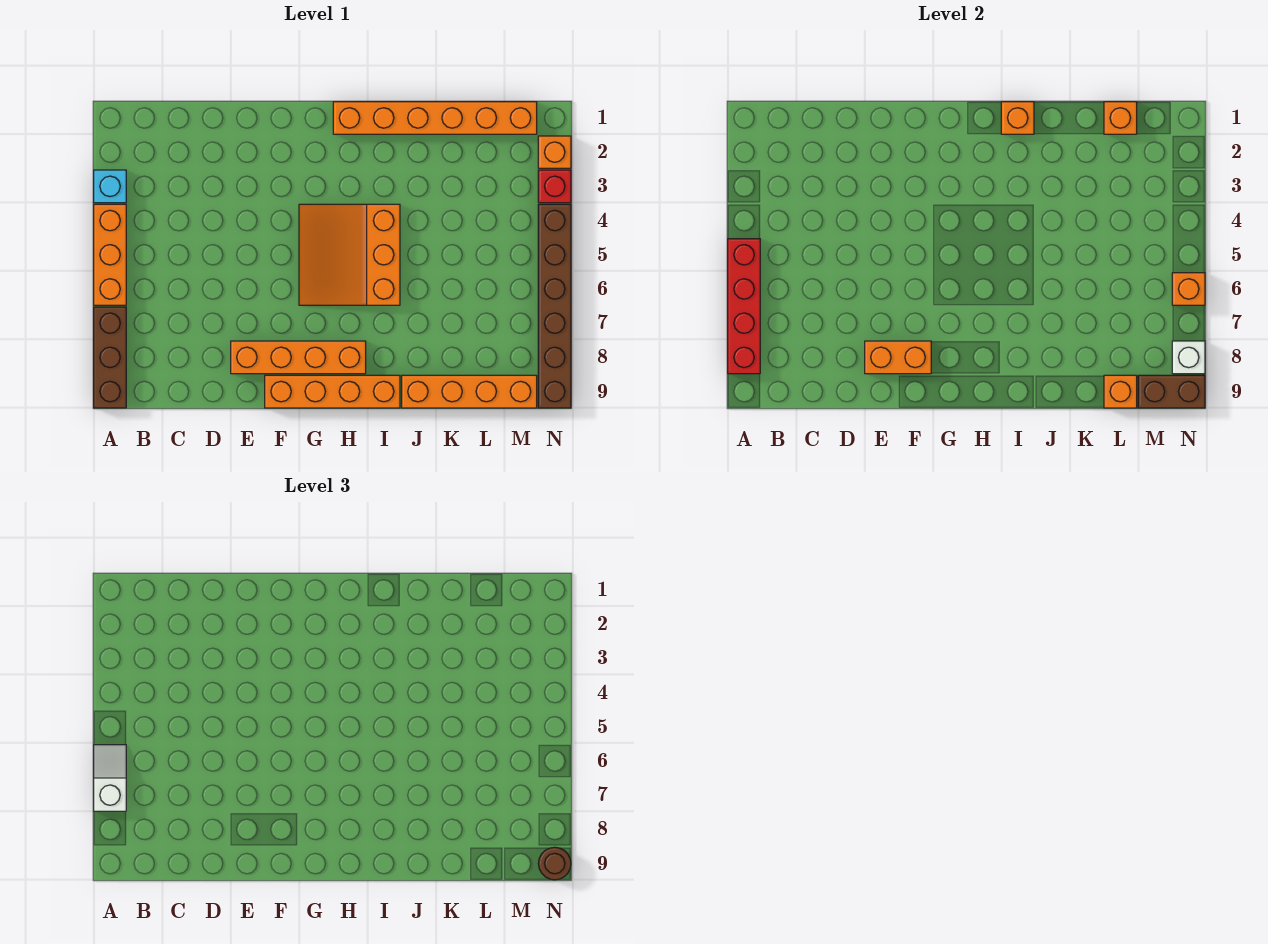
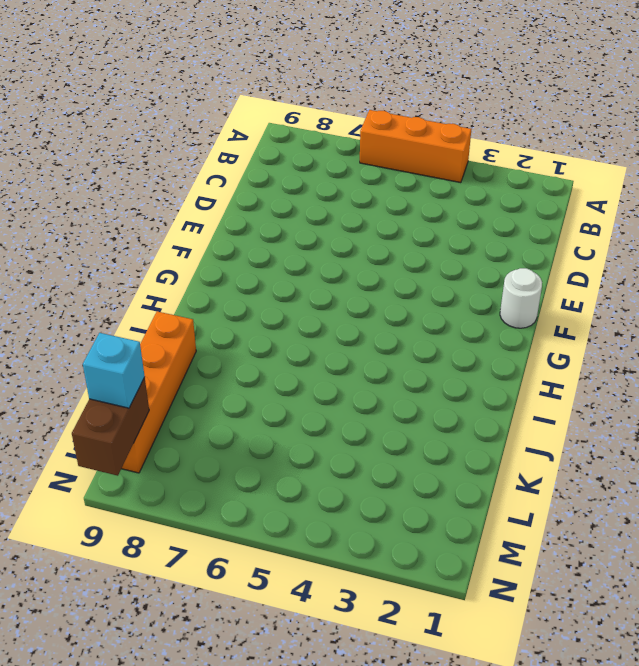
white round brick F1 level 1 -> none
cyan brick M9 level 3 -> cyan brick A3 level 1
none -> brown brick A7:A9 level 1
none -> orange brick E8:H8 level 1
none -> orange brick F9:I9 level 1

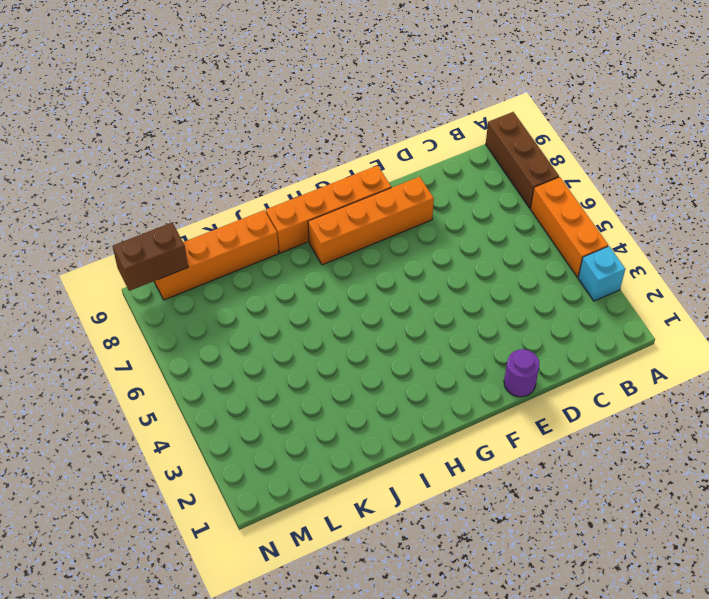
purple round brick E1 level 1 -> none
none -> orange slope G4:I6 level 1 top I
none -> orange brick H1:M1 level 1
none -> orange brick N2 level 1

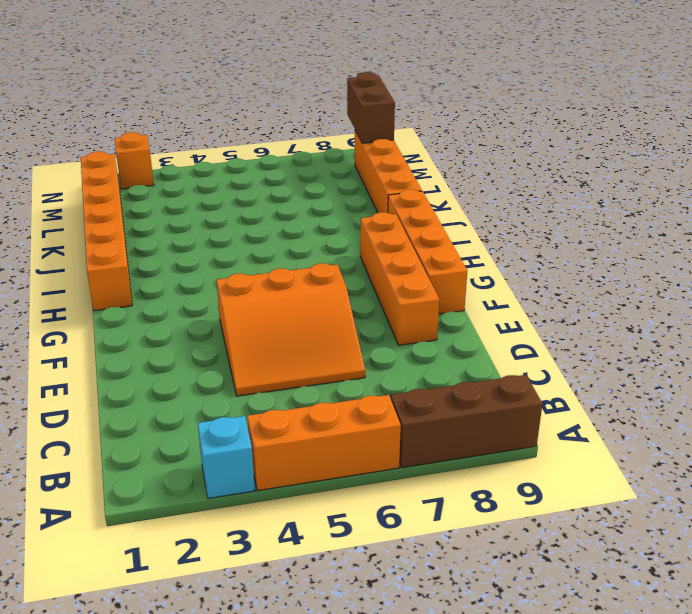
orange slope D4:F6 level 1 top F -> orange slope G4:I6 level 1 top I
none -> red brick N3 level 1
none -> brown brick N4:N9 level 1
none -> red brick A5:A8 level 2

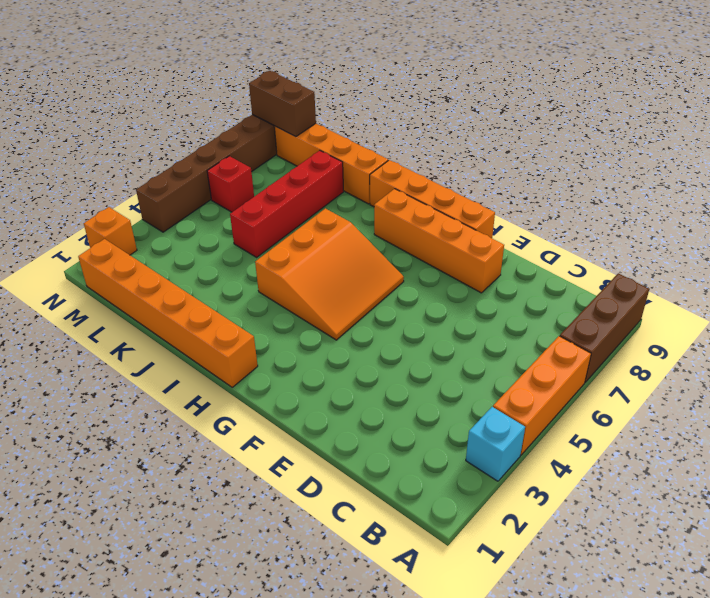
red brick K5:K8 level 1 -> red brick A5:A8 level 2
red brick M6 level 1 -> red brick N3 level 1
none -> orange brick E8:F8 level 2
none -> orange brick I1 level 2
none -> orange brick L1 level 2

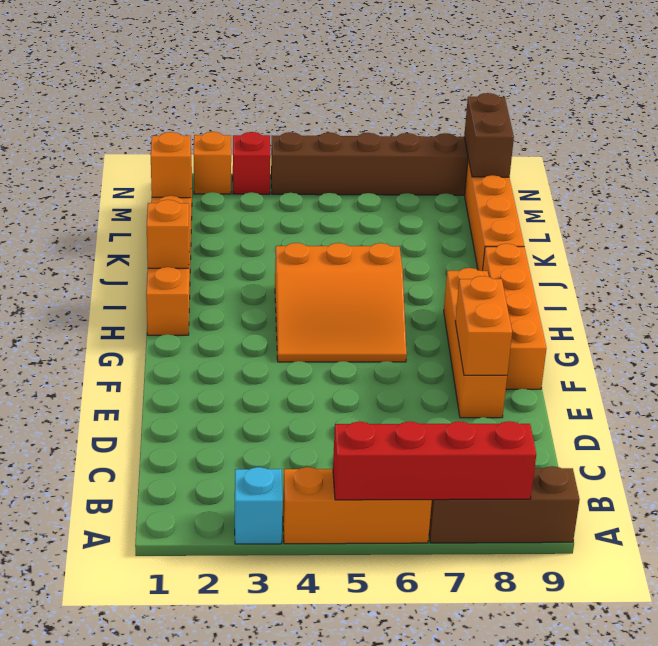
none -> orange brick L9 level 2
none -> orange brick N6 level 2
none -> white brick N8 level 2

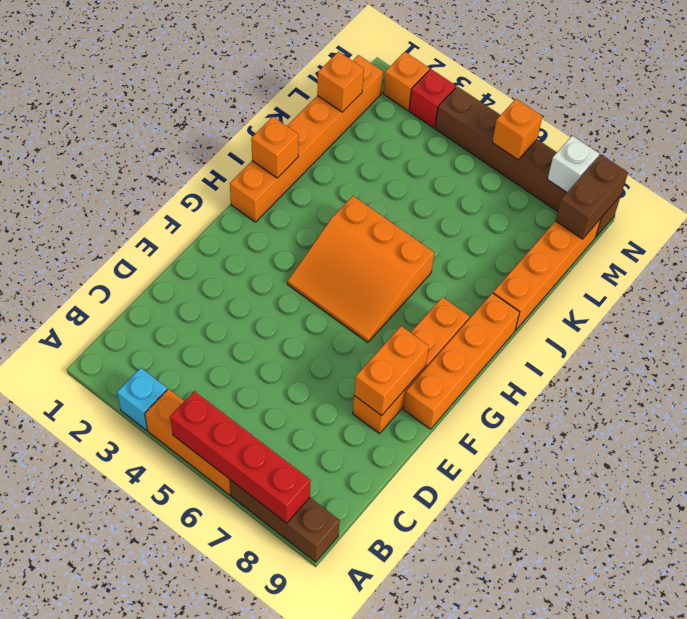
none -> orange brick L9 level 2
none -> white slope A6:A7 level 3 top 7
none -> brown round brick N9 level 3

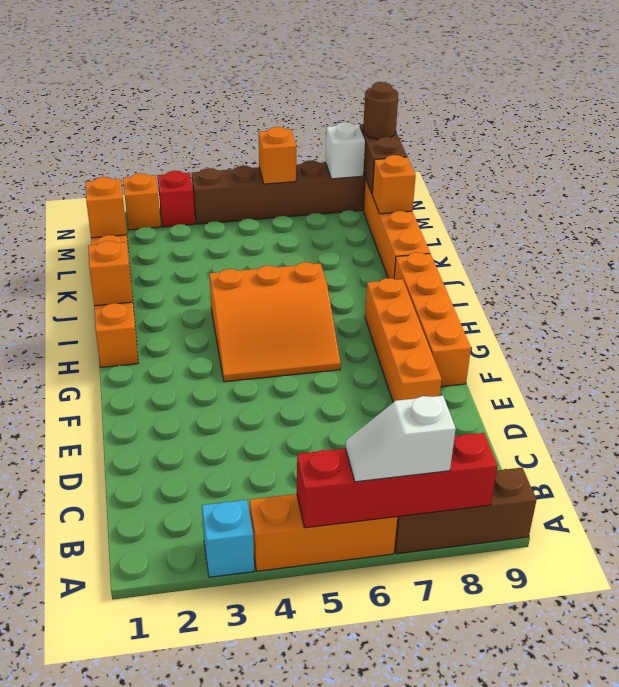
none -> orange brick E8:F8 level 2

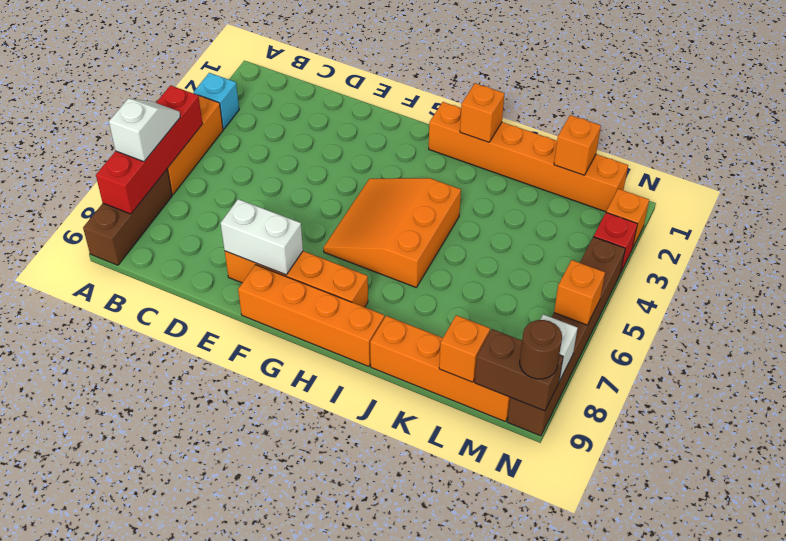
white brick E8:F8 level 2 -> orange brick E8:F8 level 2

